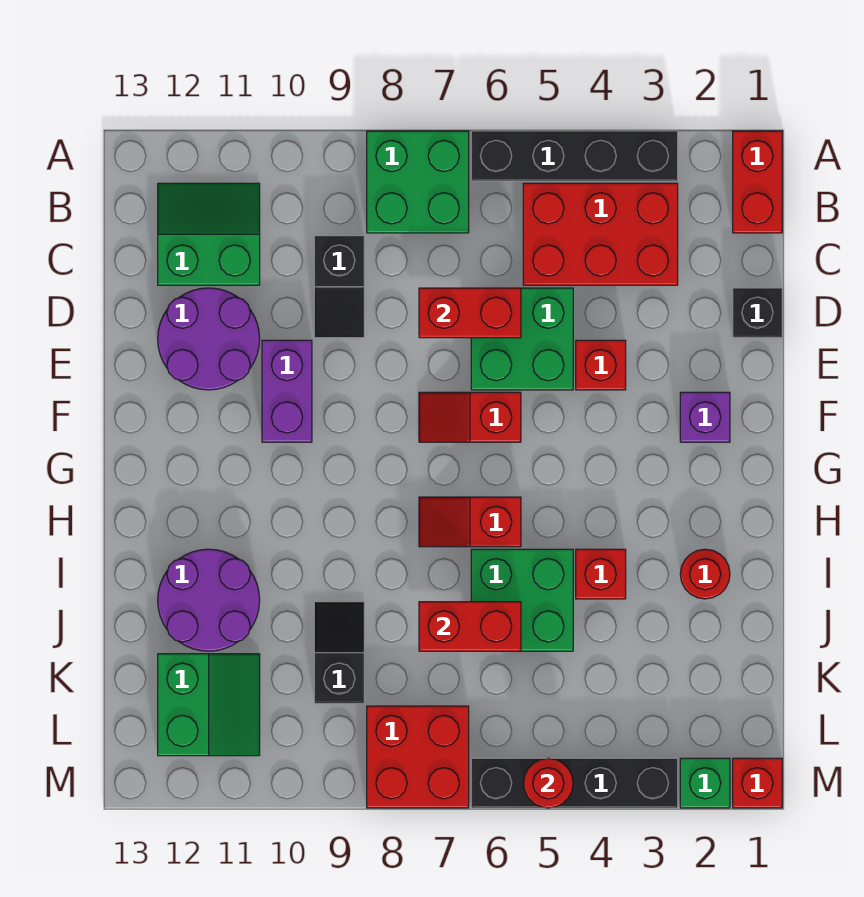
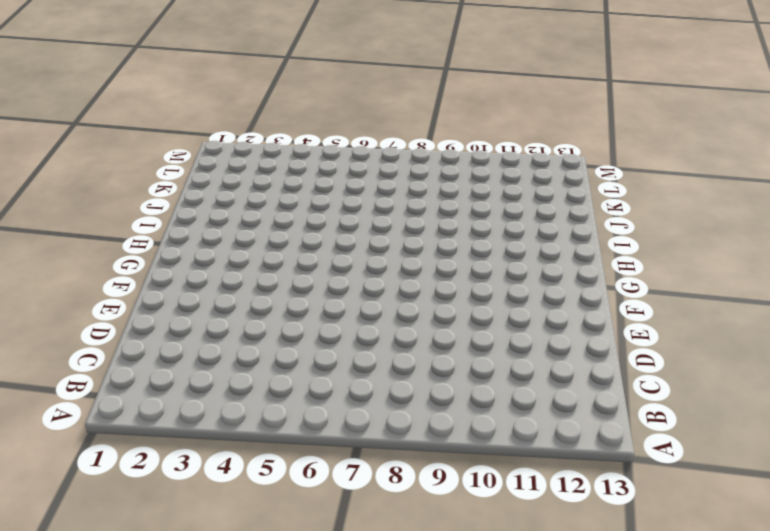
none -> red brick A1:B1 level 1
none -> black brick A3:A6 level 1
none -> green brick A7:B8 level 1

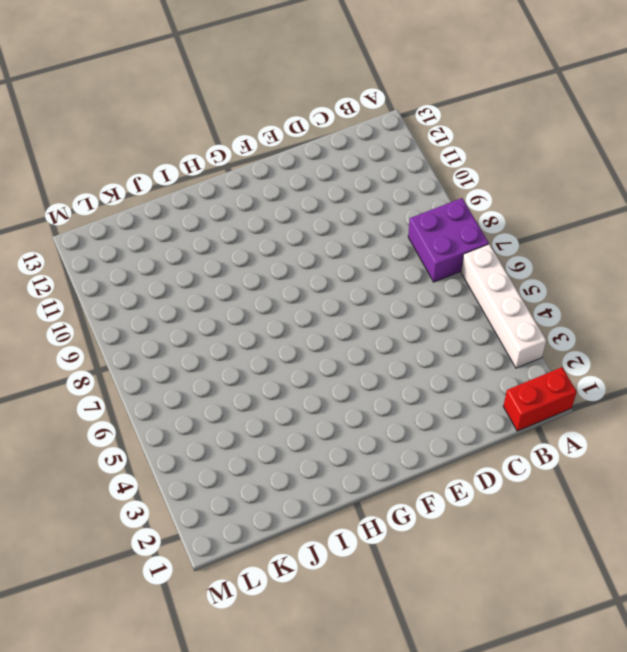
white brick A3:A6 level 1 -> black brick A3:A6 level 1
purple brick A7:B8 level 1 -> green brick A7:B8 level 1
none -> red brick B3:C5 level 1
none -> green slope B11:C12 level 1 top C
none -> black slope C9:D9 level 1 top C

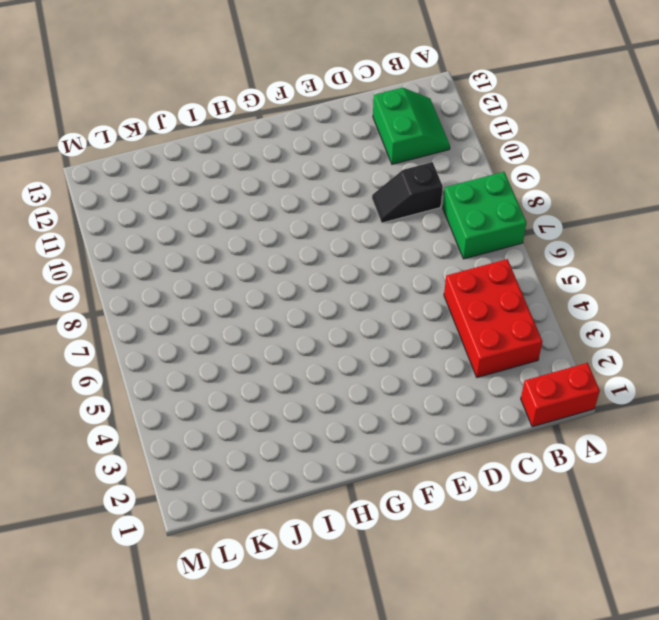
none -> black brick A3:A6 level 1
none -> black brick D1 level 1
none -> green brick D5:E6 level 1

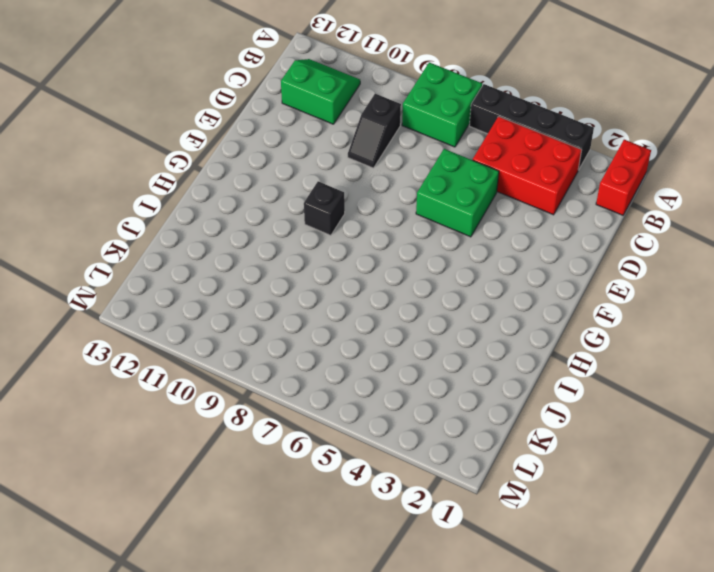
black brick G9 level 1 -> black brick D1 level 1
none -> purple round brick D11:E12 level 1
none -> red brick E4 level 1
none -> purple brick E10:F10 level 1

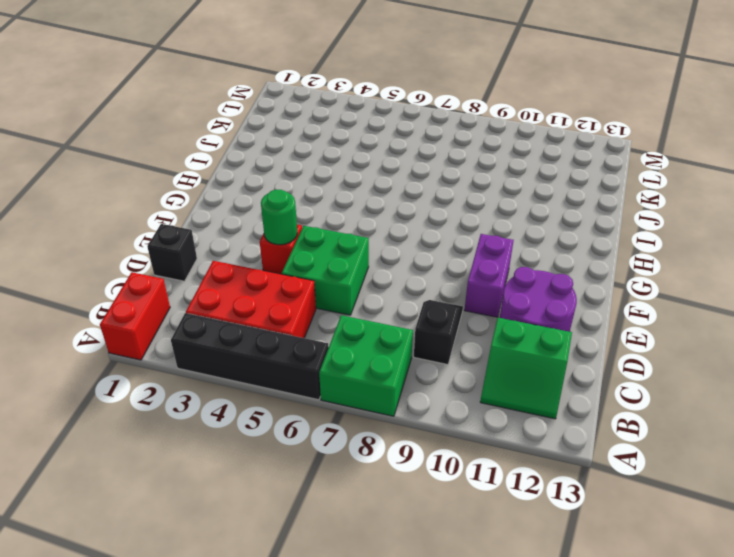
green round brick E4 level 2 -> none
none -> purple brick F2 level 1
none -> red slope F6:F7 level 1 top 6
none -> red slope H6:H7 level 1 top 6

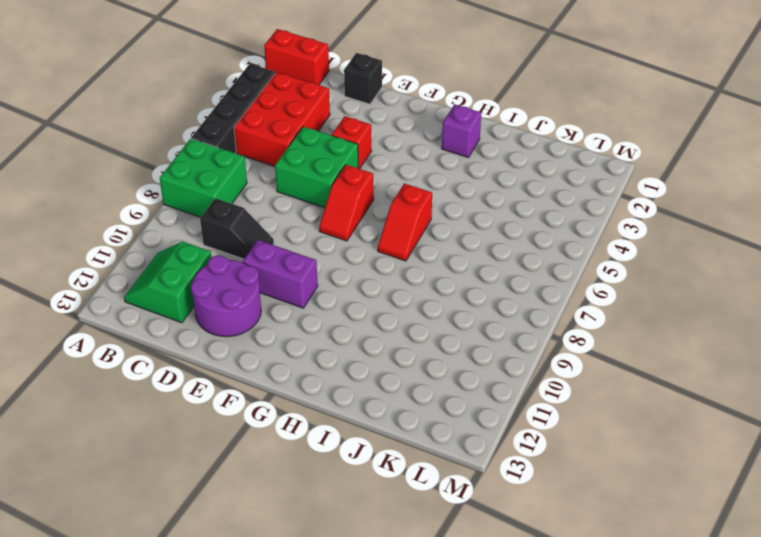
purple brick H2 level 1 -> purple brick F2 level 1
none -> red round brick I2 level 1
none -> red brick I4 level 1
none -> green brick I5:J6 level 1

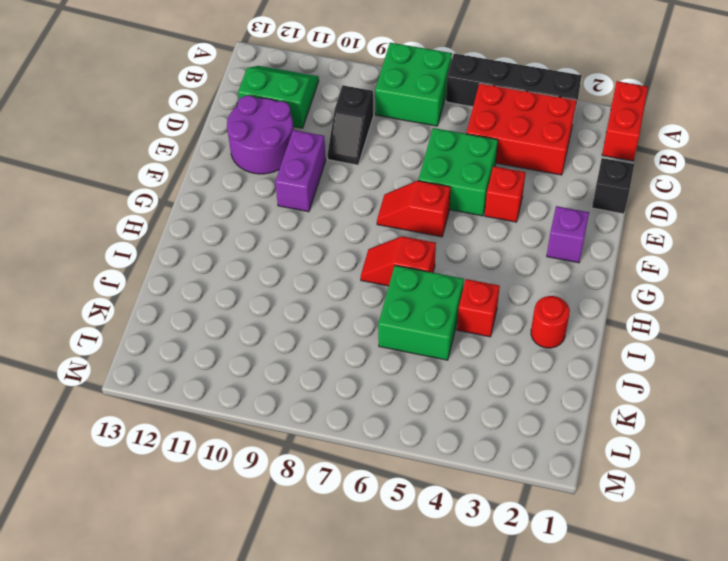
none -> purple round brick I11:J12 level 1
none -> black slope J9:K9 level 1 top K
none -> green slope K11:L12 level 1 top 12

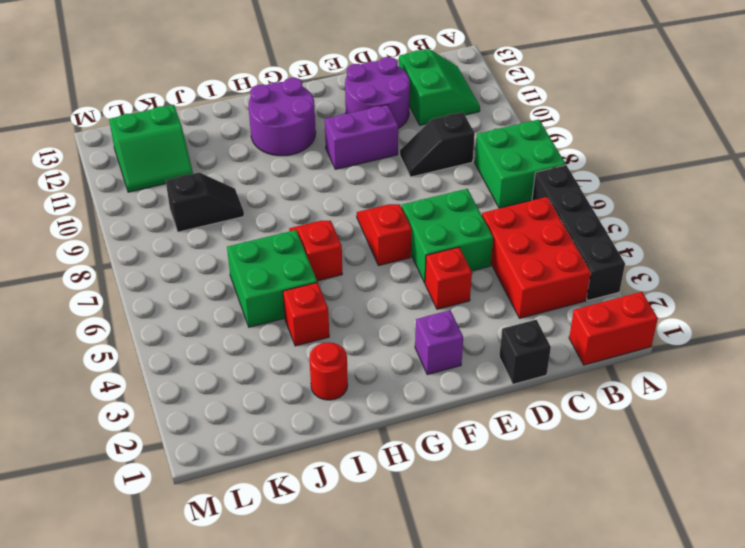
purple round brick G11:H12 level 1 -> purple round brick I11:J12 level 1
none -> red brick L7:M8 level 1
none -> red brick M1 level 1
none -> green brick M2 level 1

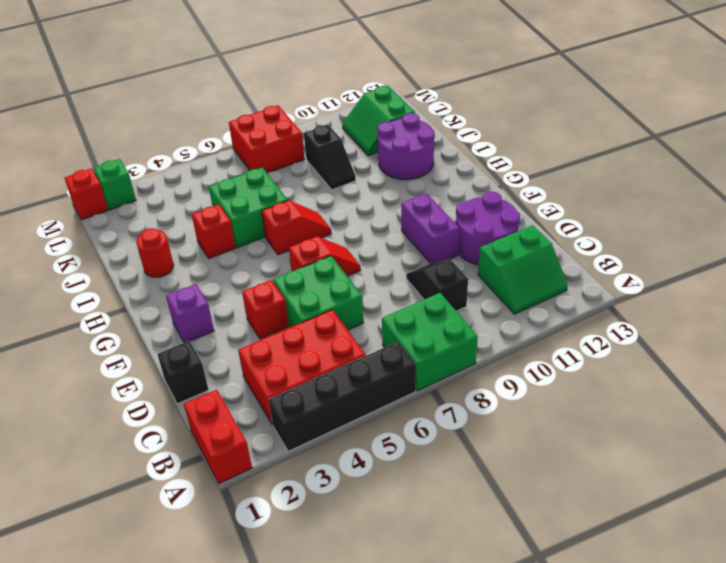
none -> black brick M3:M6 level 1
none -> red brick D6:D7 level 2
none -> red brick J6:J7 level 2

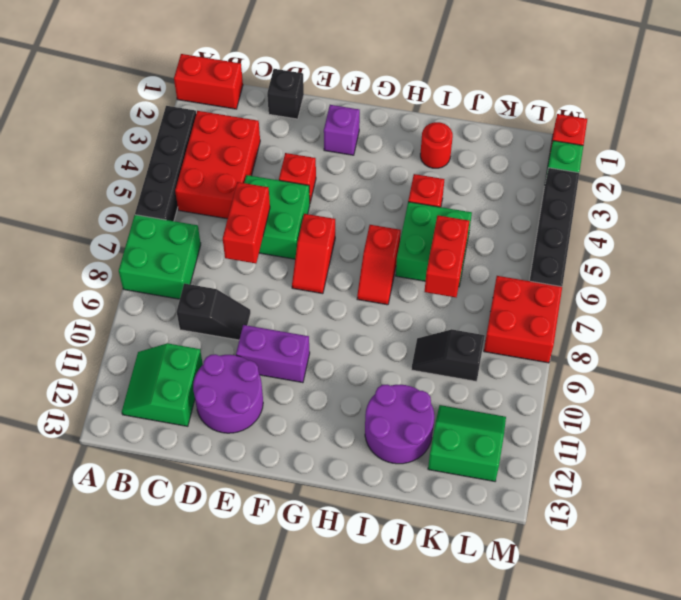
none -> red round brick M5 level 2

